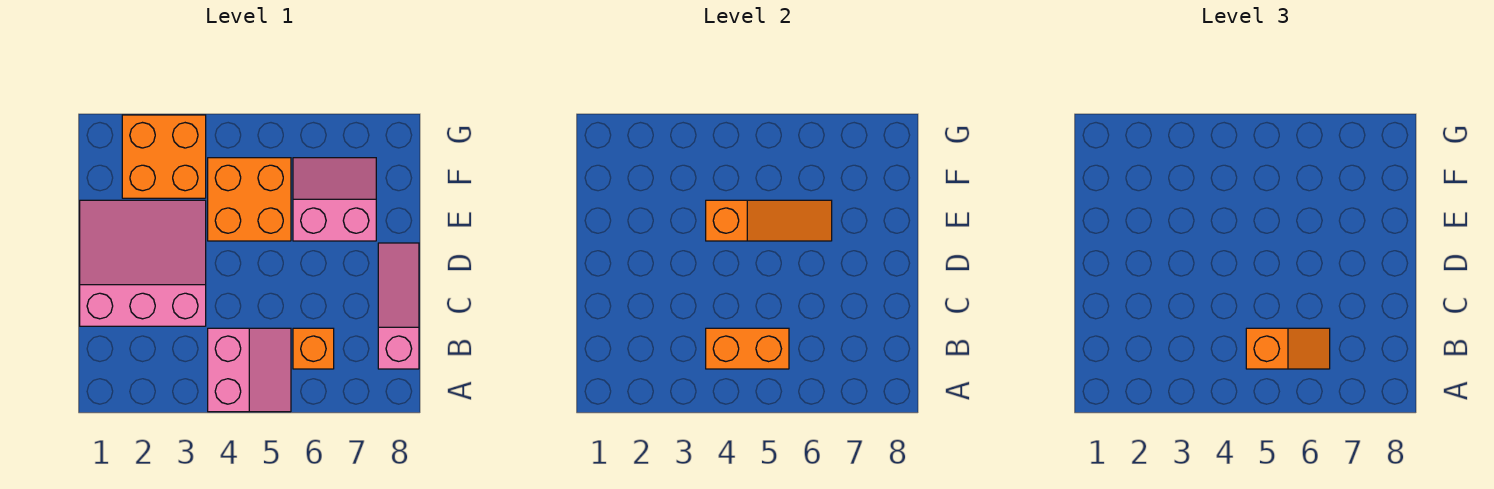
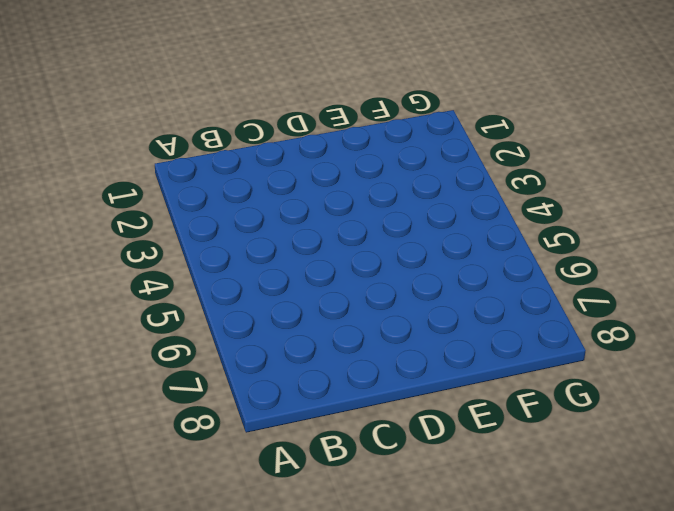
none -> pink slope A4:B5 level 1 top 4
none -> orange brick B6 level 1

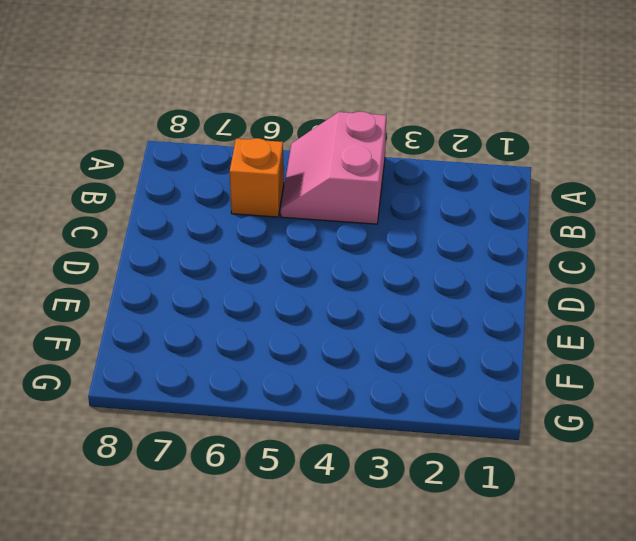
none -> pink slope B8:D8 level 1 top B
none -> pink slope C1:E3 level 1 top C

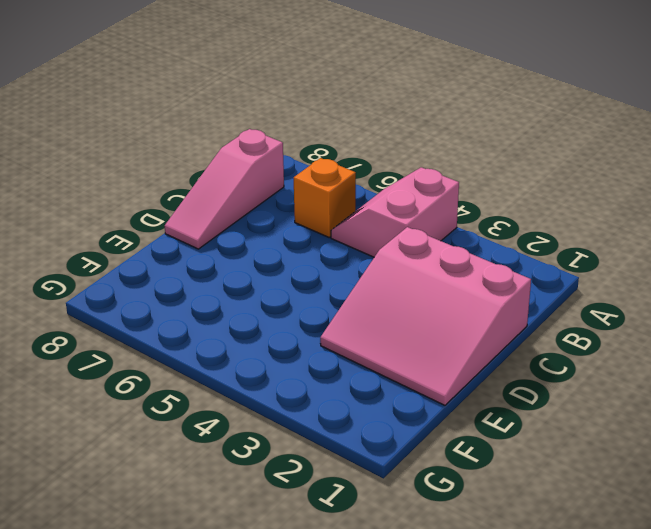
none -> orange brick E4:F5 level 1
none -> pink slope E6:F7 level 1 top E

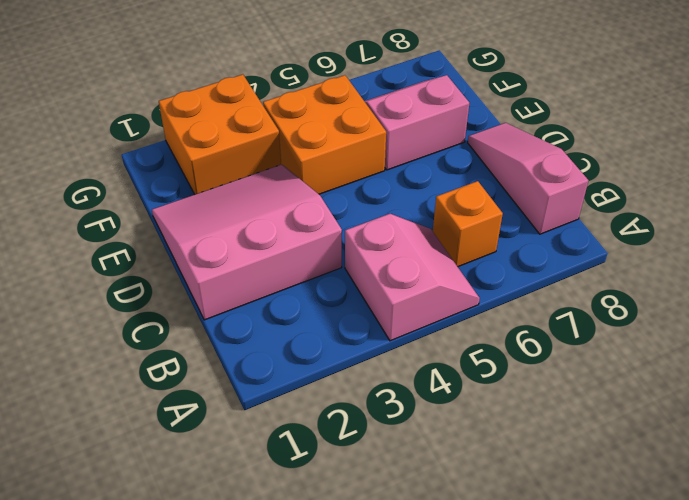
none -> orange brick B4:B5 level 2
none -> orange slope E4:E6 level 2 top 4

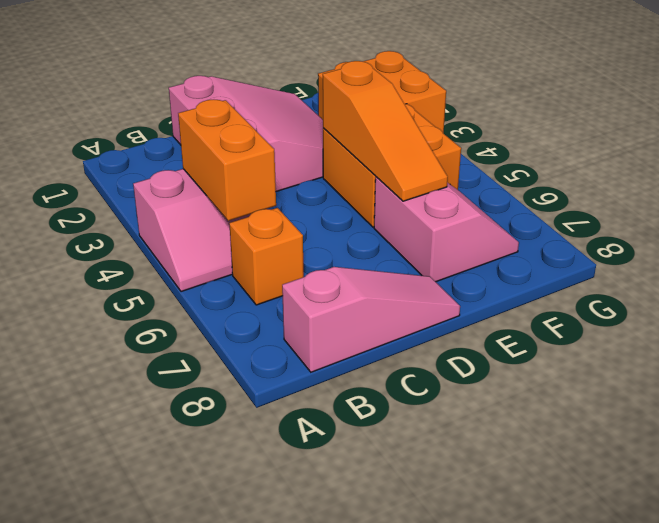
none -> orange slope B5:B6 level 3 top 5

